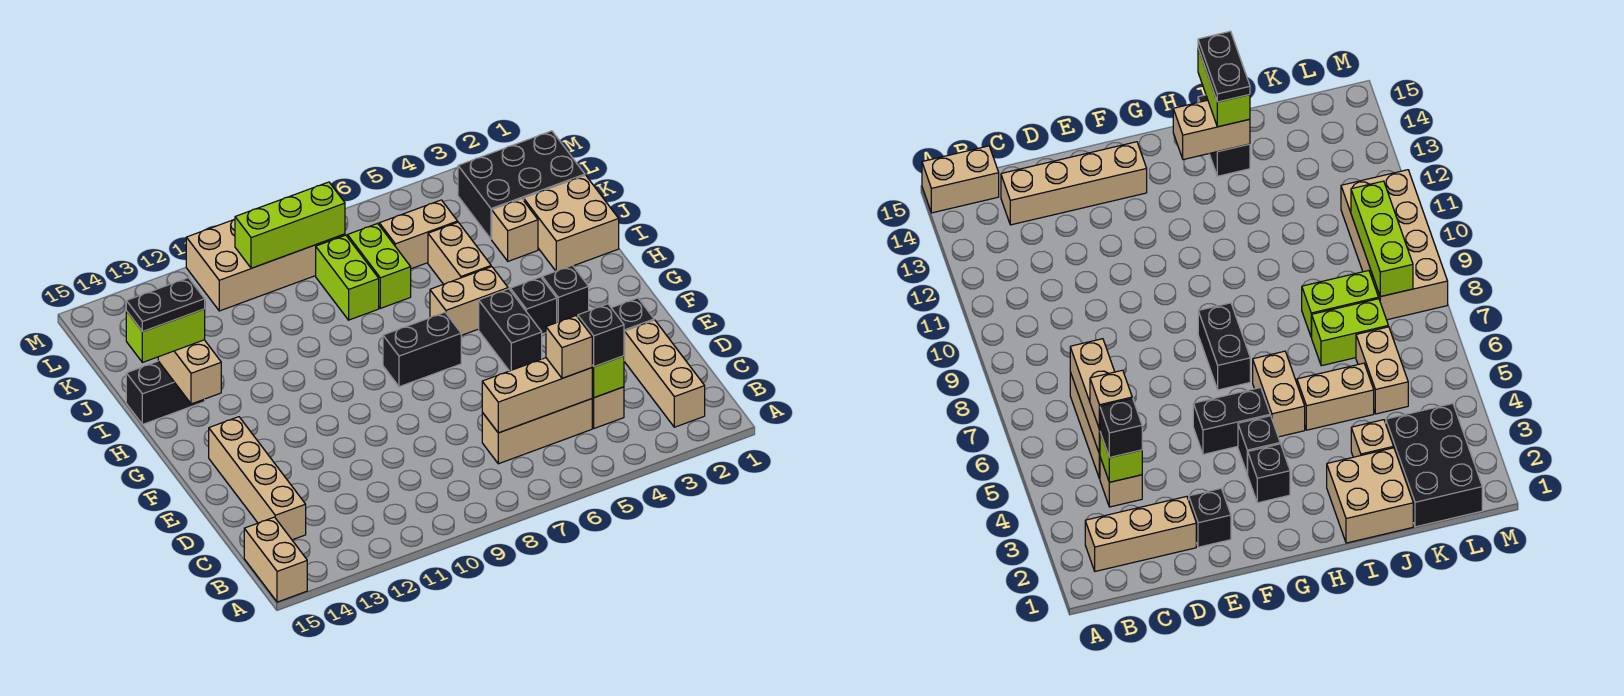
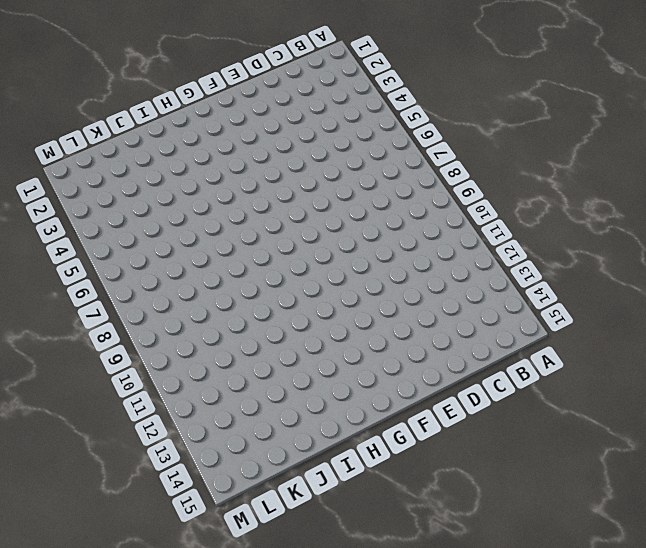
none -> tan brick A15:B15 level 1
none -> tan brick B2:D2 level 1
none -> tan brick C4 level 1

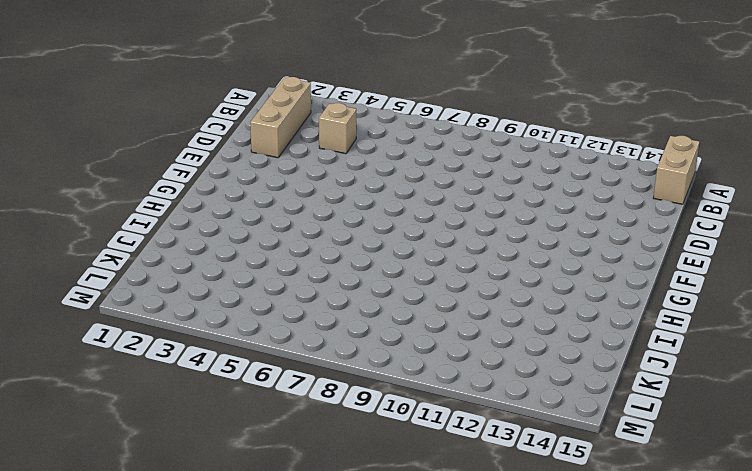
none -> tan brick C5:C7 level 1
none -> tan brick C14:F14 level 1
none -> black brick E2 level 1

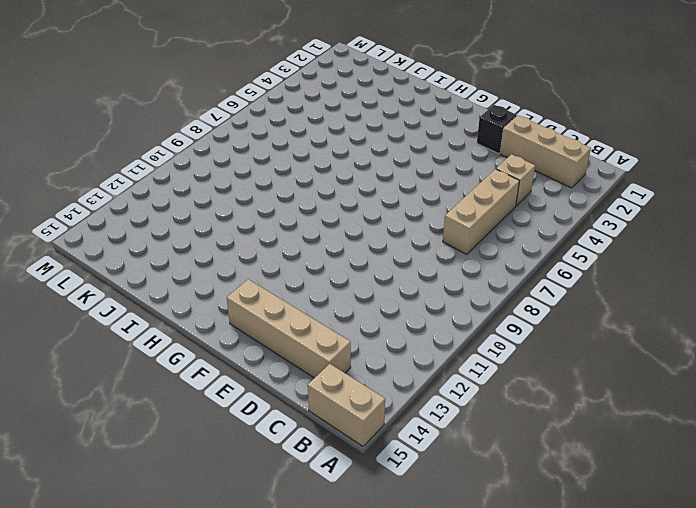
none -> black brick F5:G5 level 1
none -> black brick G3 level 1
none -> black brick G4 level 1

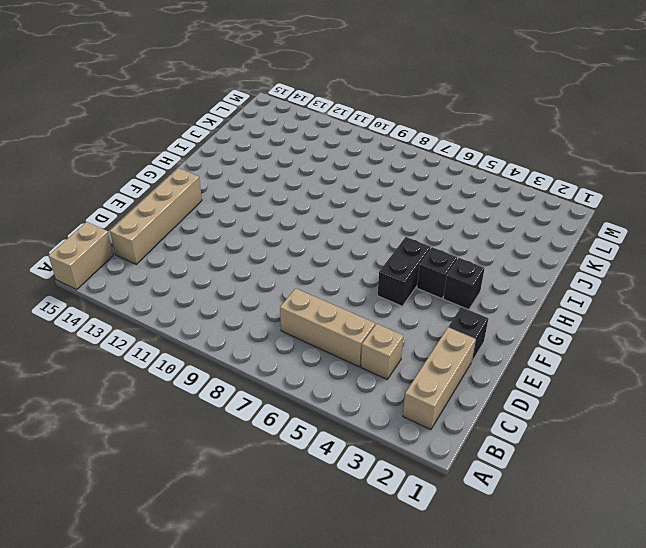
none -> black brick G7:G8 level 1
none -> tan brick H5:H6 level 1
none -> tan brick I1:J2 level 1

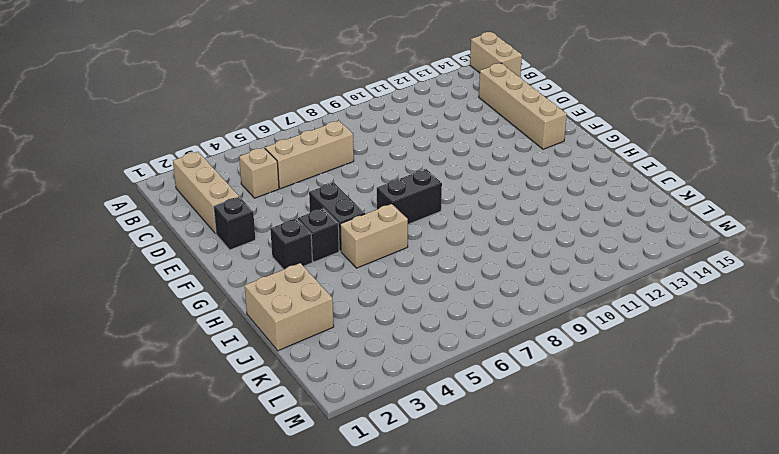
none -> tan brick I5:J5 level 1
none -> black brick I14:I15 level 1
none -> tan brick J3 level 1

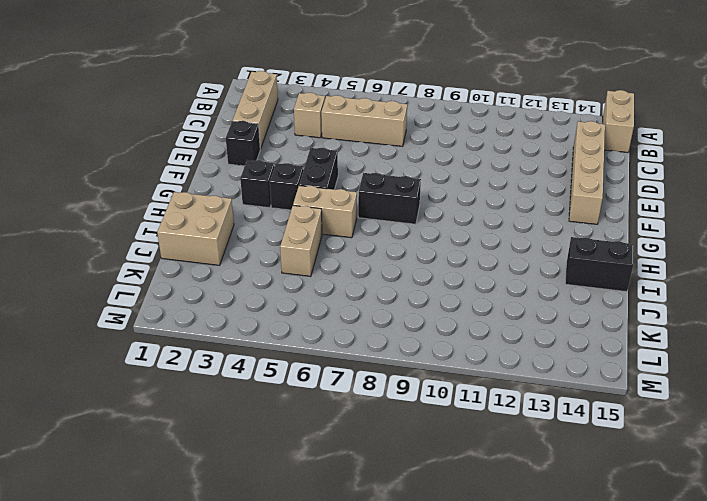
none -> tan brick J3 level 1
none -> lime brick J7:K7 level 1
none -> lime brick J8:K8 level 1

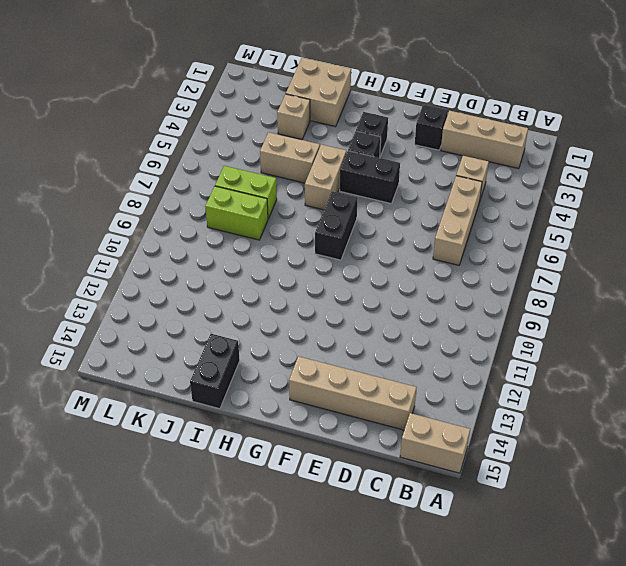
none -> black brick K1:L3 level 1
none -> tan brick K5:K6 level 1
none -> tan brick L8:M11 level 1

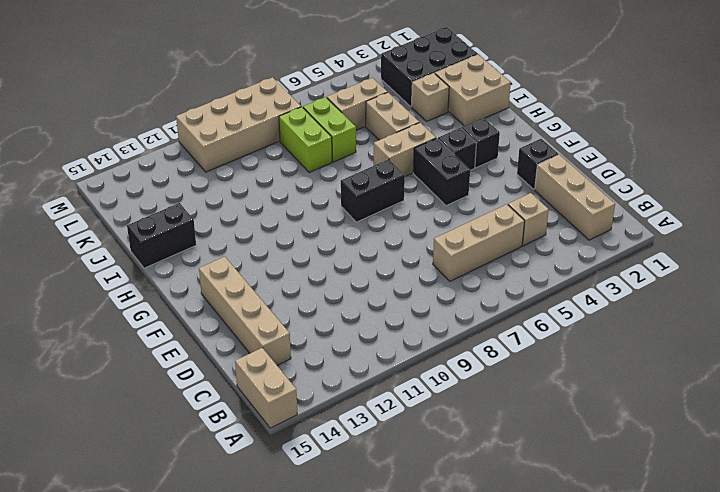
none -> lime brick C4 level 2
none -> tan brick C5:C7 level 2
none -> tan brick H14:I14 level 2

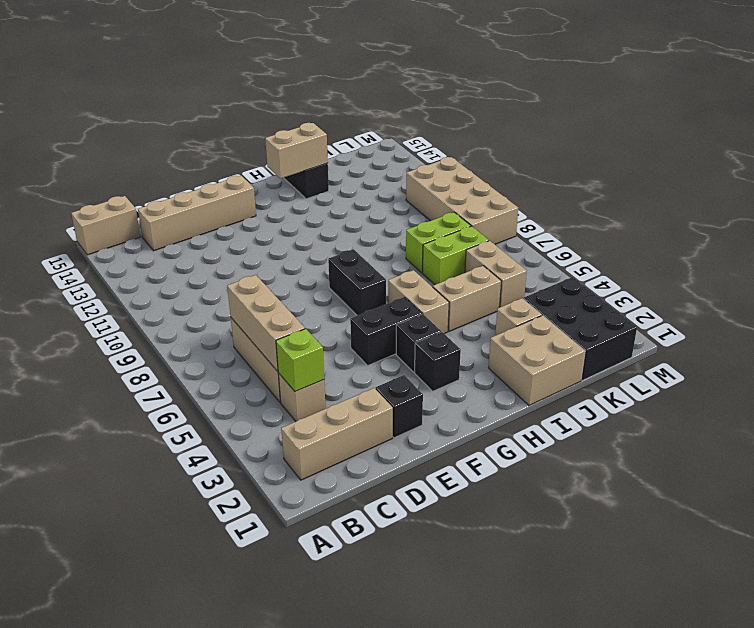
none -> lime brick L8:L10 level 2
none -> black brick C4 level 3
none -> tan brick C5 level 3

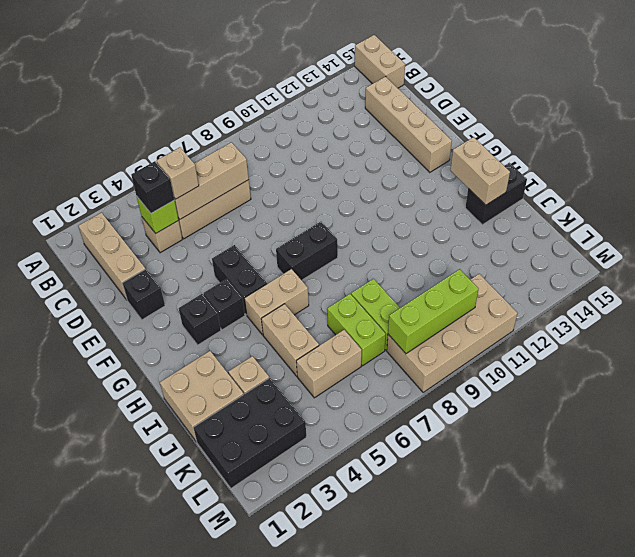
none -> lime brick I14:I15 level 3
none -> black plate I14:I15 level 4

